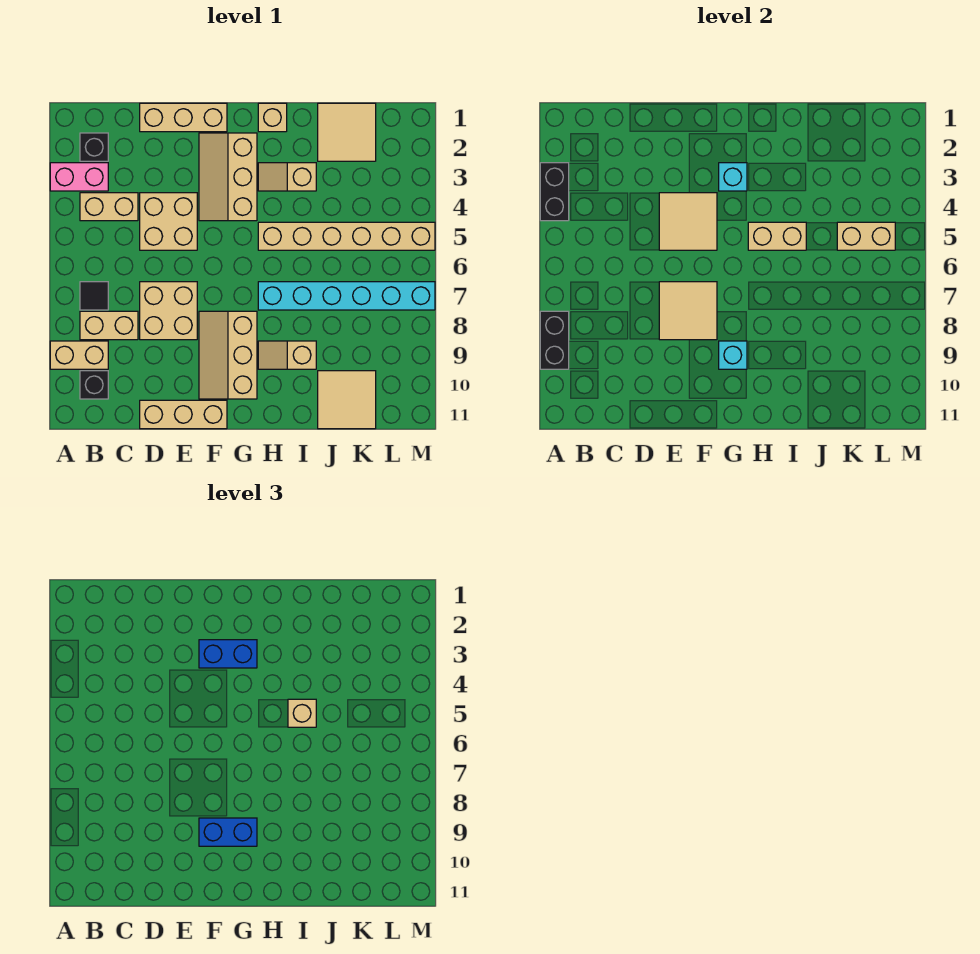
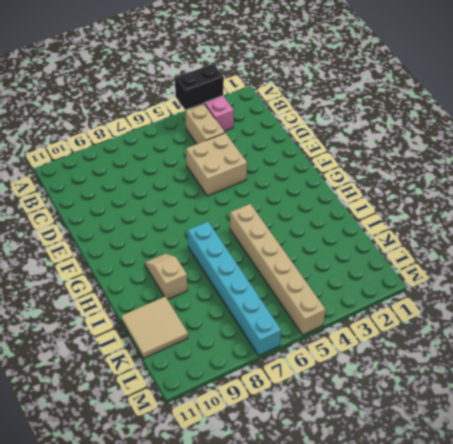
none -> tan brick A9:B9 level 1
none -> black brick B2 level 1
none -> black tile B7 level 1
none -> tan brick B8:C8 level 1

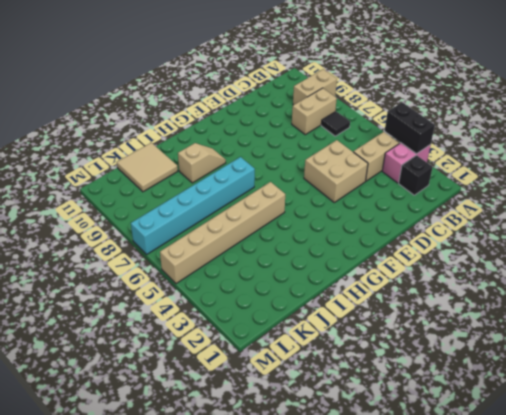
none -> black brick B10 level 1
none -> tan brick D1:F1 level 1
none -> tan brick D7:E8 level 1
none -> tan brick D11:F11 level 1

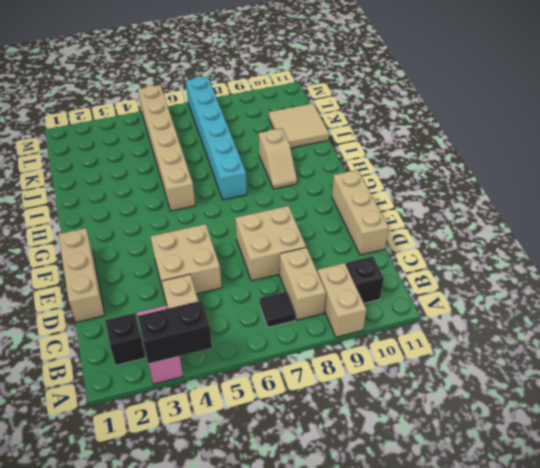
none -> tan slope F2:G4 level 1 top G
none -> tan slope F8:G10 level 1 top G
none -> tan brick H1 level 1
none -> tan slope H3:I3 level 1 top I

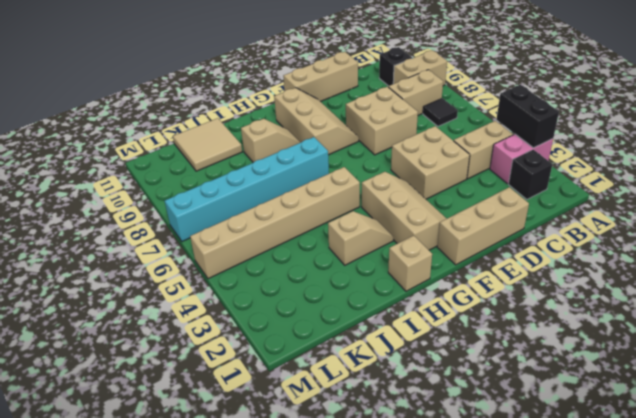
none -> tan tile J1:K2 level 1
none -> black brick A8:A9 level 2
none -> tan tile E4:F5 level 2
none -> tan tile E7:F8 level 2

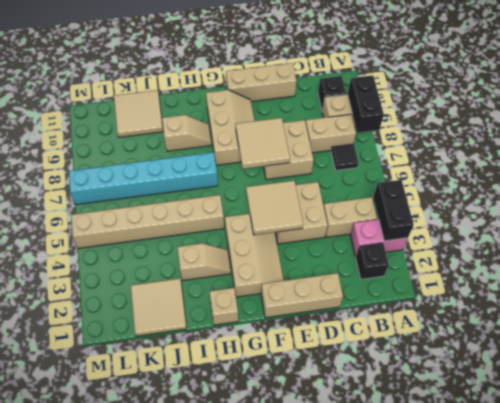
none -> cyan brick G3 level 2
none -> cyan brick G9 level 2
none -> tan brick H5:I5 level 2
none -> tan brick K5:L5 level 2

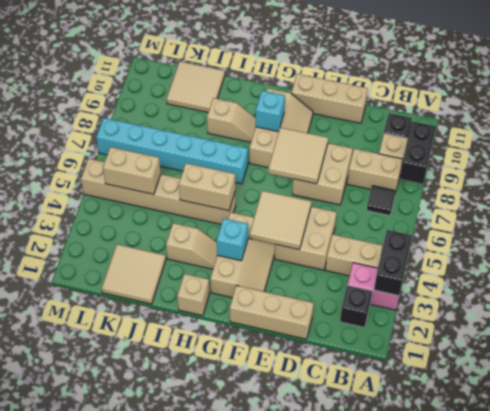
none -> blue brick F3:G3 level 3
none -> blue brick F9:G9 level 3
none -> tan brick I5 level 3

